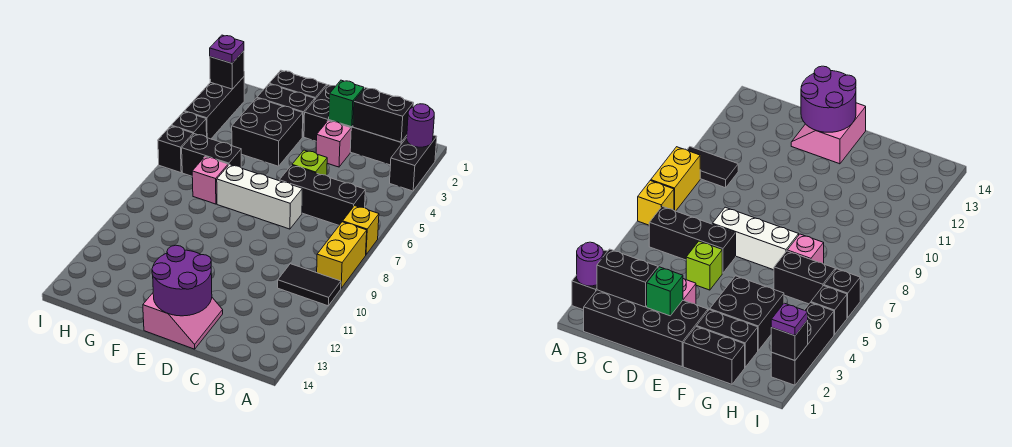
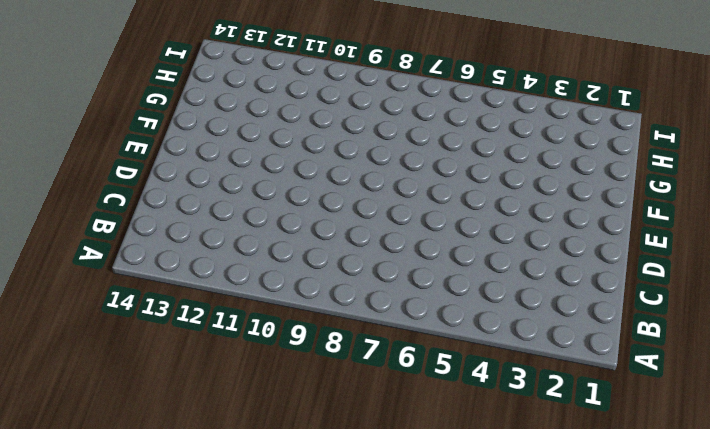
none -> black brick A2:A3 level 1
none -> yellow brick A7 level 1
none -> yellow brick A8:A9 level 1

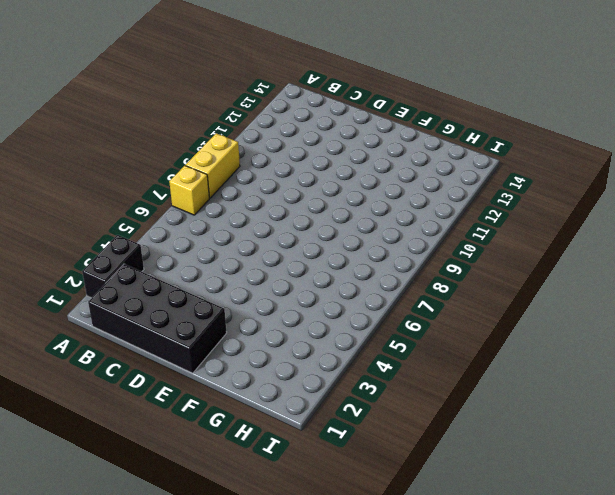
none -> black tile A10:B10 level 1
none -> black brick B6:D6 level 1
none -> pink brick D3 level 1

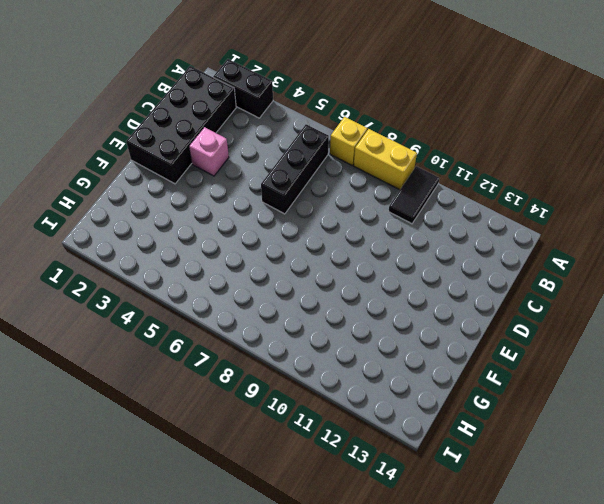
none -> lime brick D5 level 1
none -> white brick D7:F7 level 1
none -> pink slope D13:E14 level 1 top E

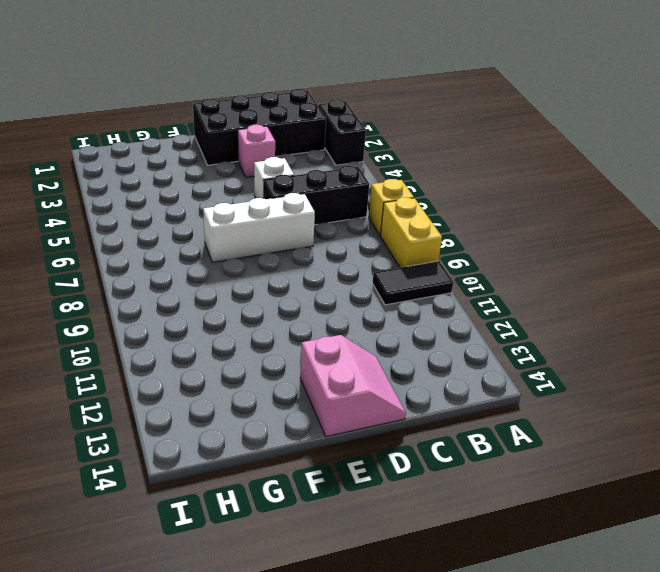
white brick D5 level 1 -> lime brick D5 level 1
none -> black brick F1:G1 level 1
none -> black brick F2:G2 level 1
none -> black brick F3:G4 level 1

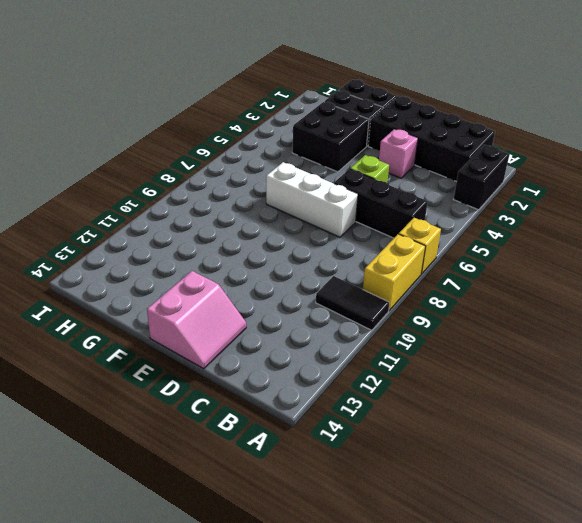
none -> black brick G6:H6 level 1
none -> pink brick G7 level 1
none -> black brick I2:I4 level 1

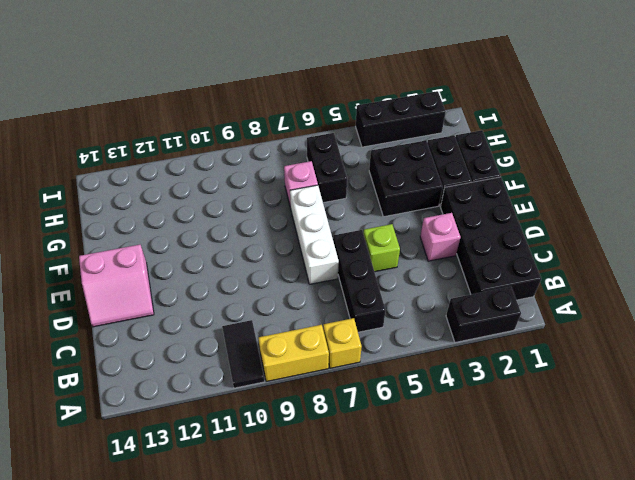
none -> black brick I5 level 1
none -> black brick I6 level 1
none -> purple round brick A2 level 2

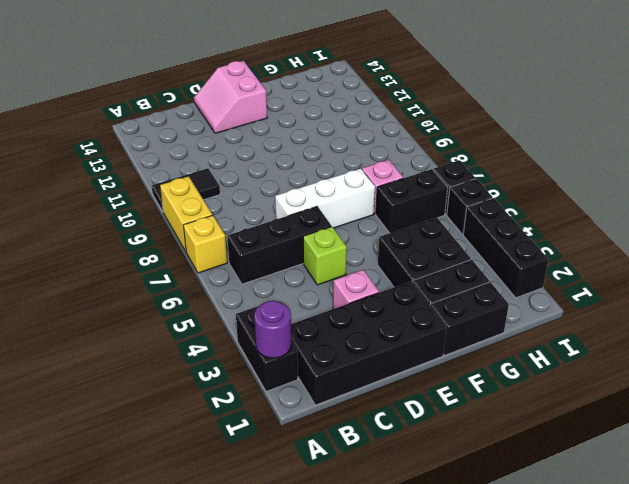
none -> black brick B2:C2 level 2
none -> green brick D2 level 2
none -> purple round brick D13:E14 level 2

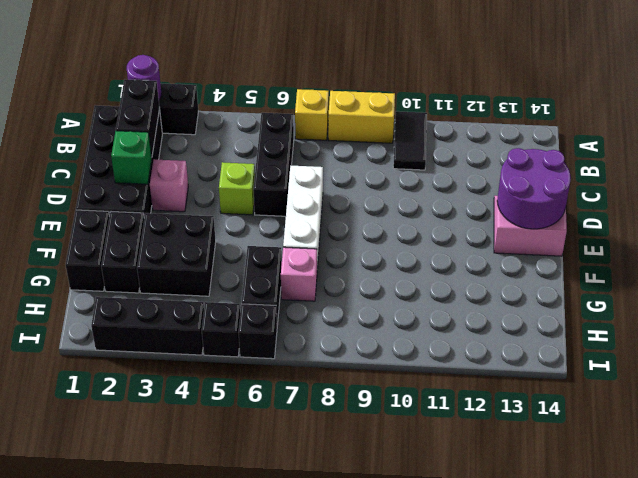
none -> black brick I2 level 2
none -> purple plate I2 level 3

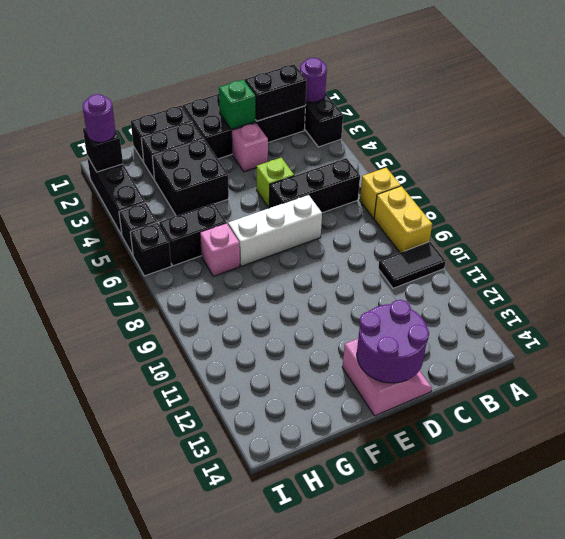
purple round brick I2 level 3 -> purple plate I2 level 3

